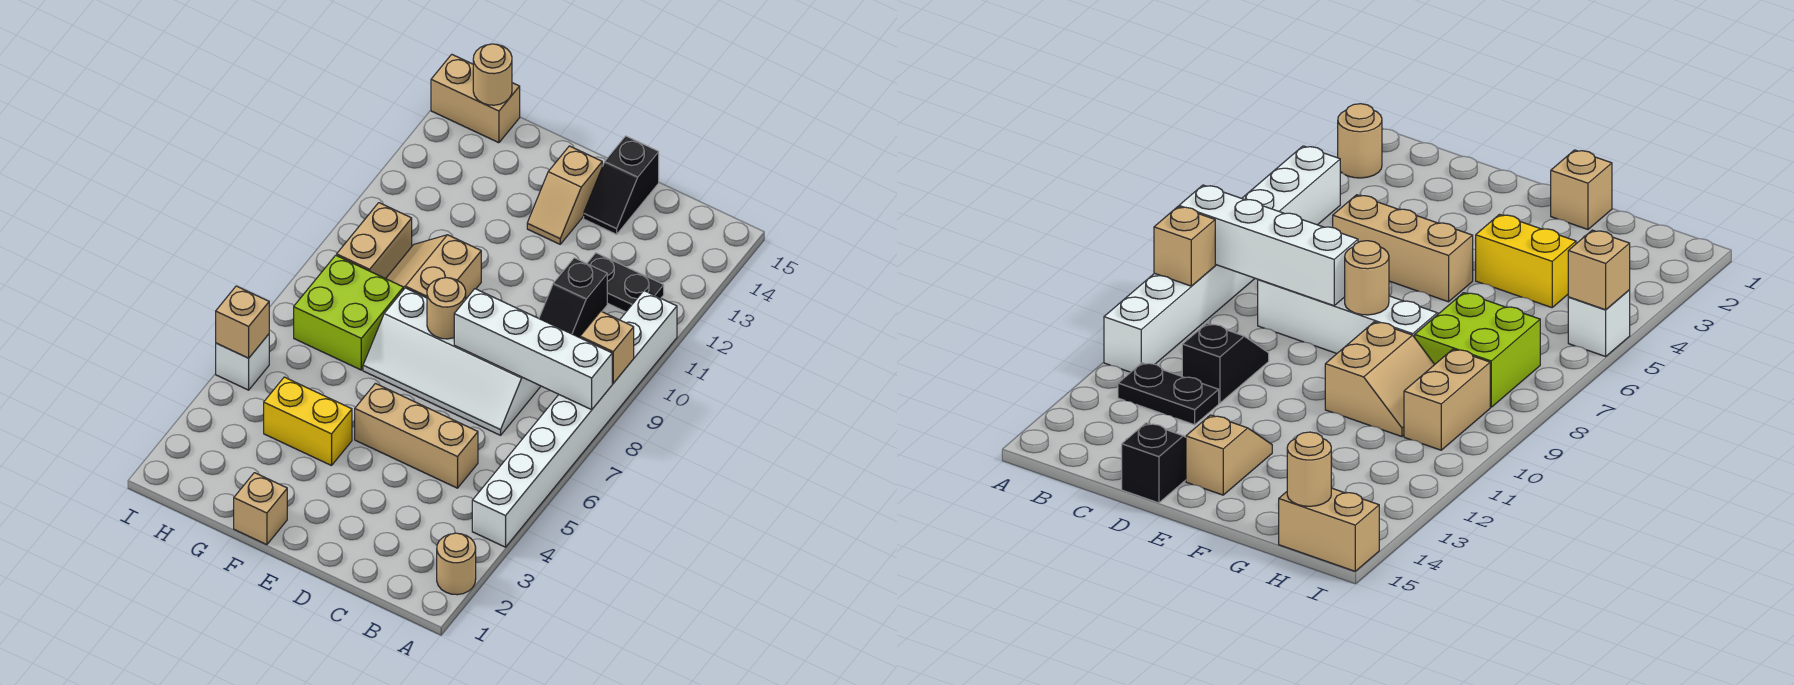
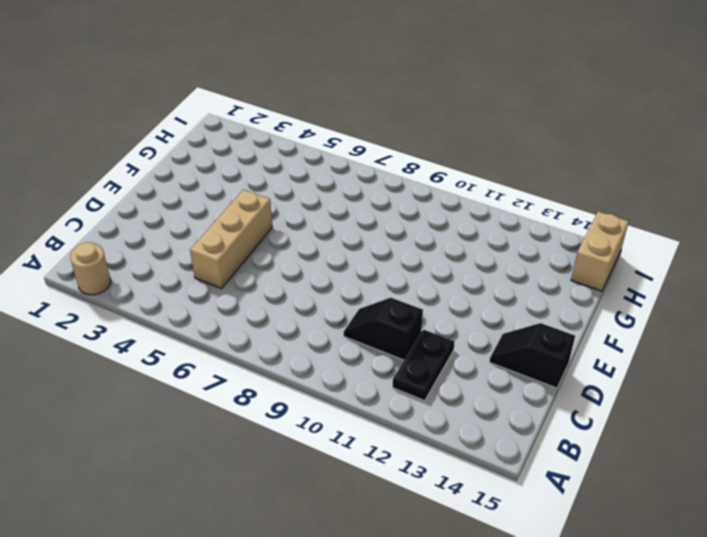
none -> white brick A4:A11 level 1
none -> white slope C7:F8 level 1 top 8
none -> tan slope E13:E14 level 1 top 14

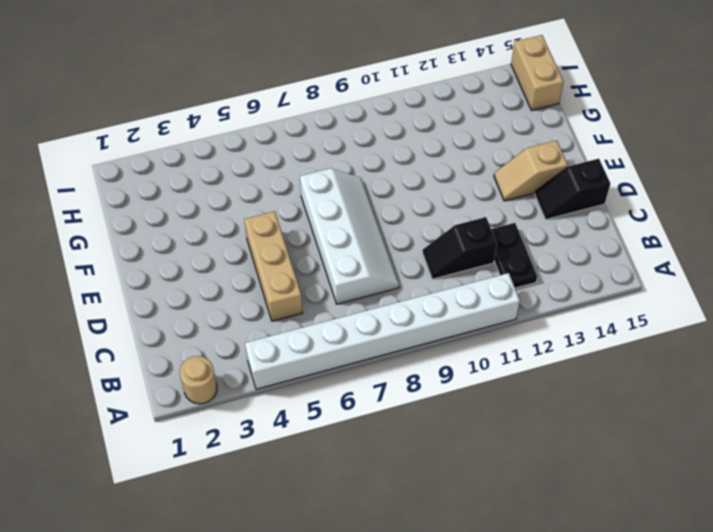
white slope C7:F8 level 1 top 7 -> white slope C7:F8 level 1 top 8
none -> tan brick F1 level 1
none -> yellow brick F4:G4 level 1
none -> tan slope F9:G10 level 1 top F

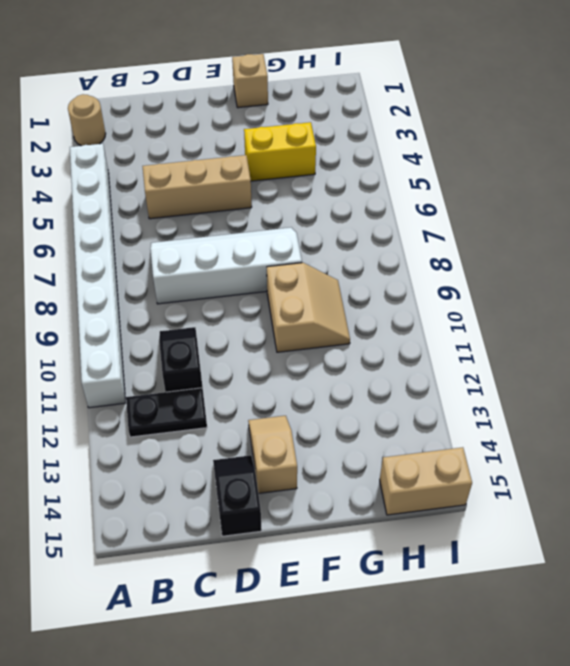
none -> lime brick G7:H8 level 1
none -> tan brick H9:H10 level 1
none -> white brick I5 level 1

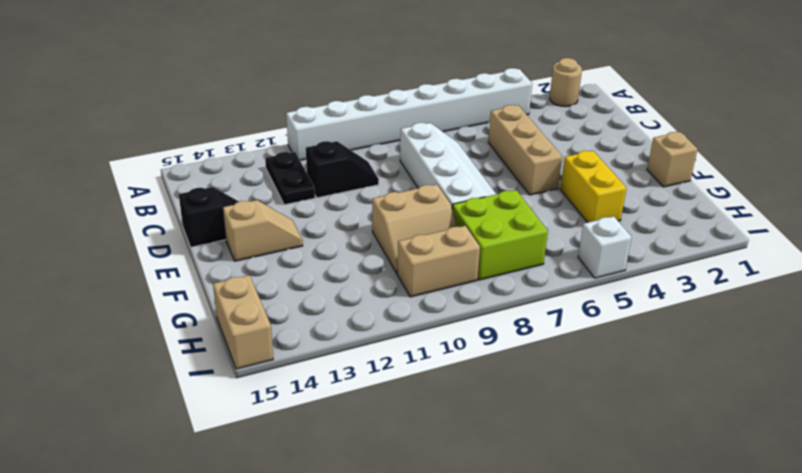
none -> white brick A8:D8 level 2
none -> tan brick A9 level 2
none -> tan round brick E8 level 2

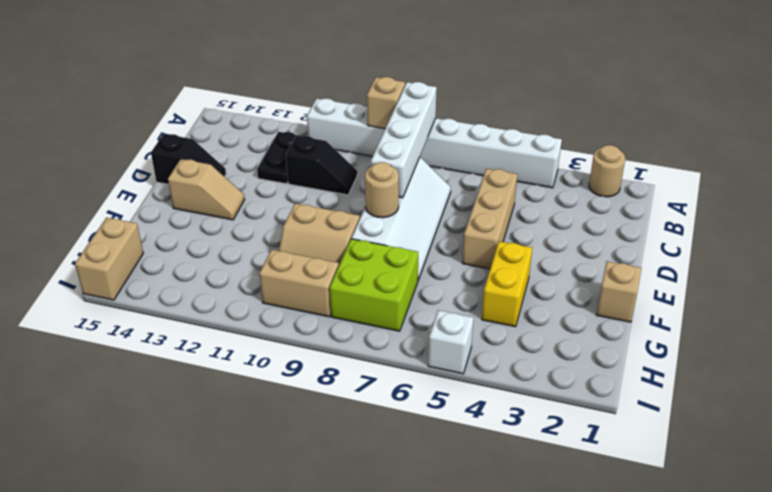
none -> tan round brick H15 level 2
none -> tan brick I5 level 2

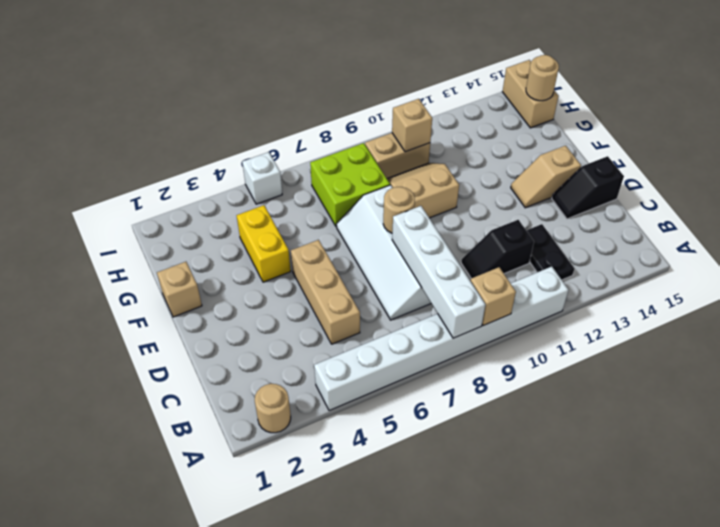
tan brick H10 level 2 -> tan brick I5 level 2

